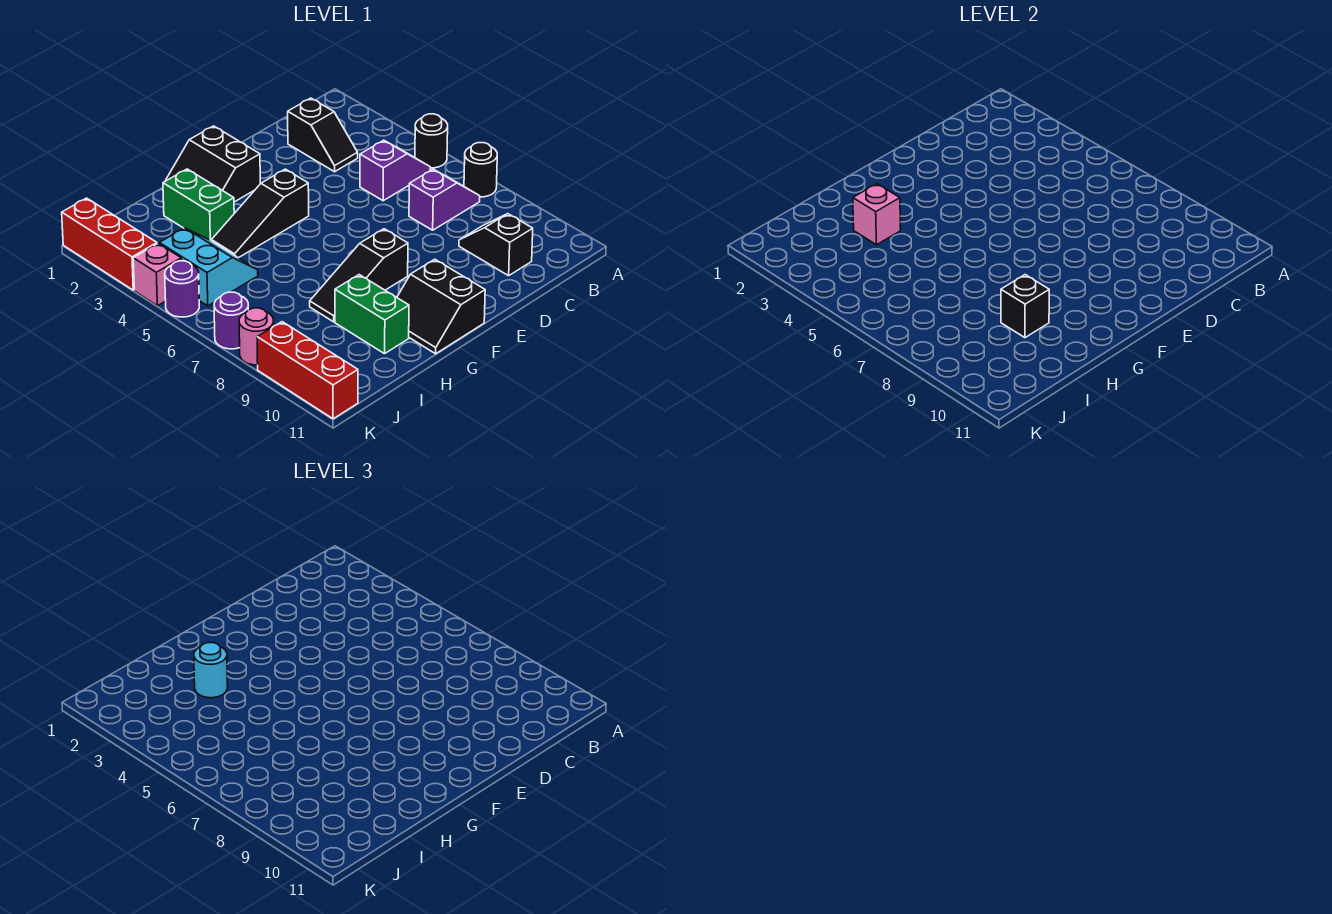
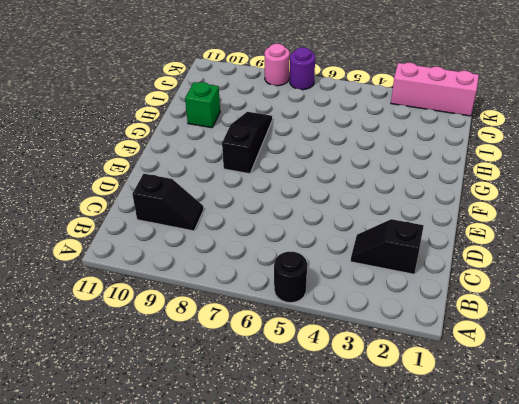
green brick H10 level 1 -> green brick H9:H10 level 1
pink brick K1:K3 level 1 -> red brick K1:K3 level 1
none -> black round brick A7 level 1
none -> purple slope B5:C5 level 1 top C
none -> purple slope B7:C7 level 1 top C

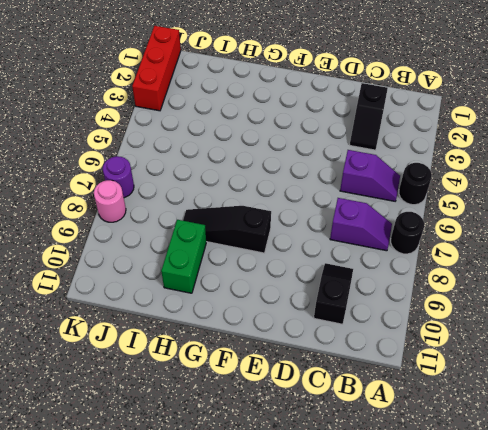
none -> black slope F1:G2 level 1 top F
none -> black slope F4:H4 level 1 top F
none -> black slope F10:G11 level 1 top F

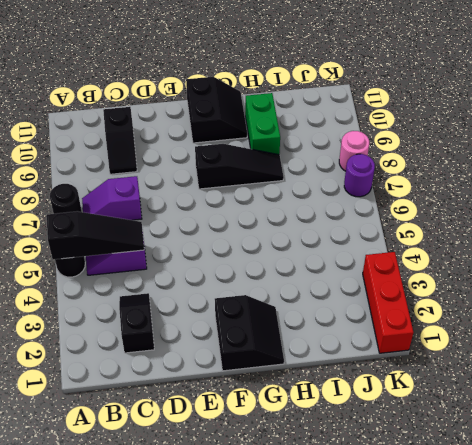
black slope A5:C5 level 2 top A -> black slope F4:H4 level 1 top F
none -> green brick H2:H3 level 1
none -> cyan slope I4:J5 level 1 top J
none -> pink brick K4 level 1

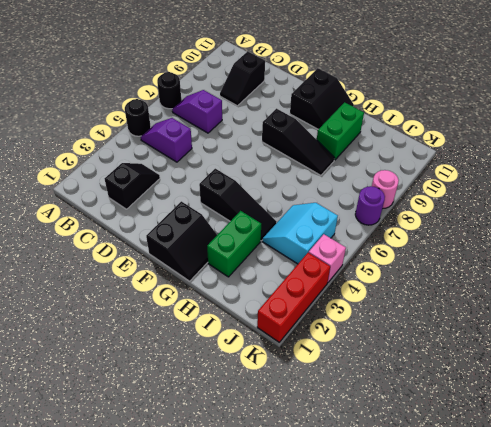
none -> purple round brick K5 level 1
none -> red brick K9:K11 level 1
none -> pink brick H3 level 2

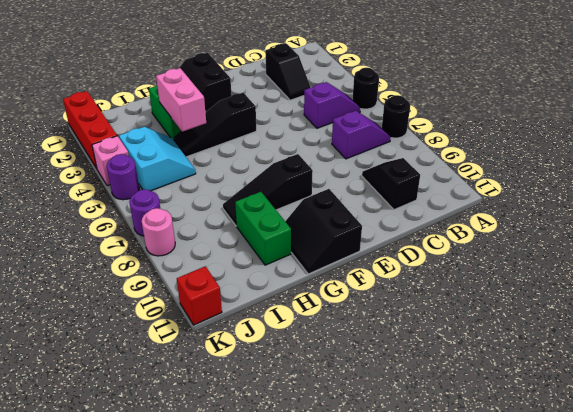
pink brick H3:H4 level 2 -> pink brick H3 level 2
red brick K11 level 1 -> red brick K9:K11 level 1
none -> black brick H9 level 2
none -> cyan round brick H3 level 3

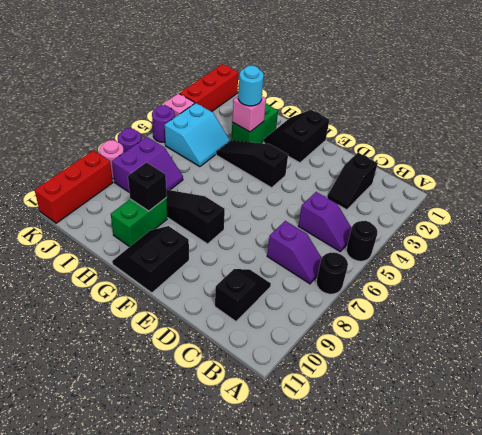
purple slope I7:J8 level 1 top J -> none

